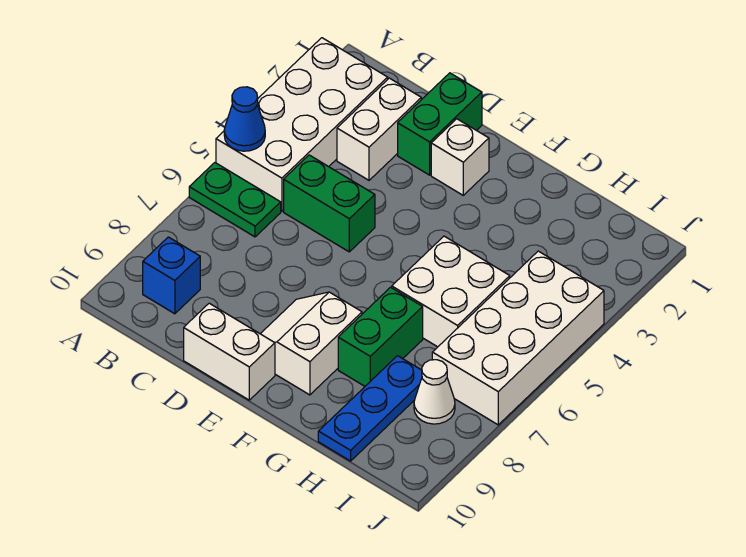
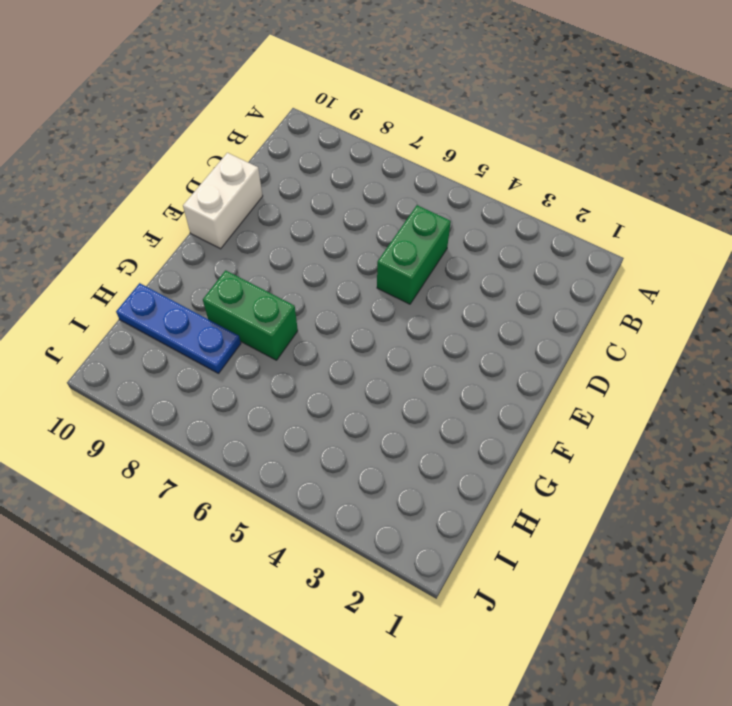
none -> white brick A2:B5 level 1
none -> green plate A6:B6 level 1
none -> blue brick B9 level 1

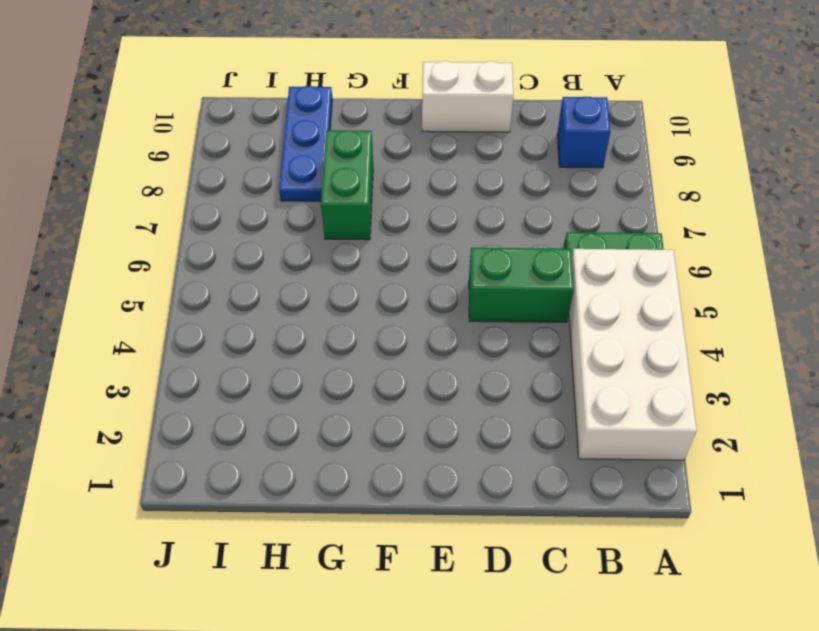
none -> white brick C2:C3 level 1
none -> green brick D1:D2 level 1
none -> white brick E2 level 1

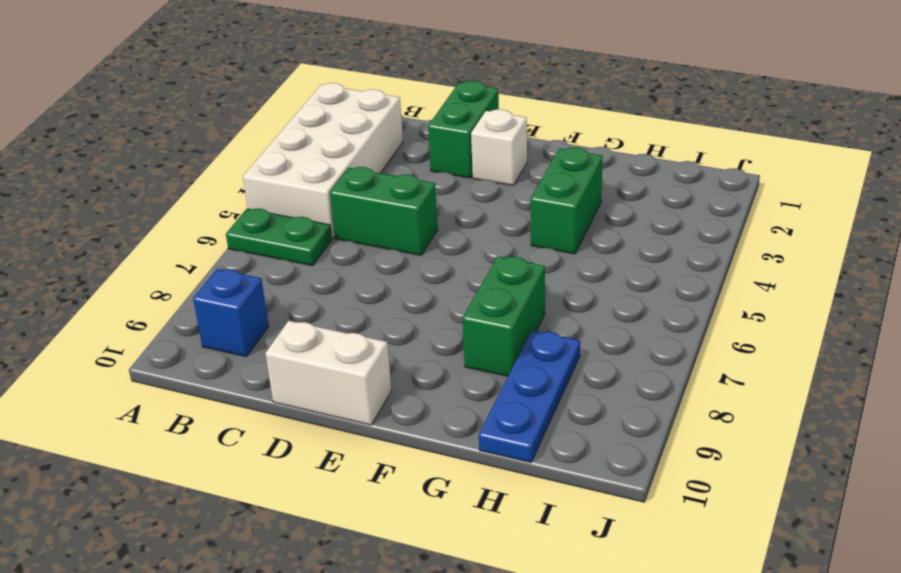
green brick G3:G4 level 1 -> none
none -> white brick C2:C3 level 1
none -> white slope E8:F9 level 1 top F
none -> white brick G5:H6 level 1

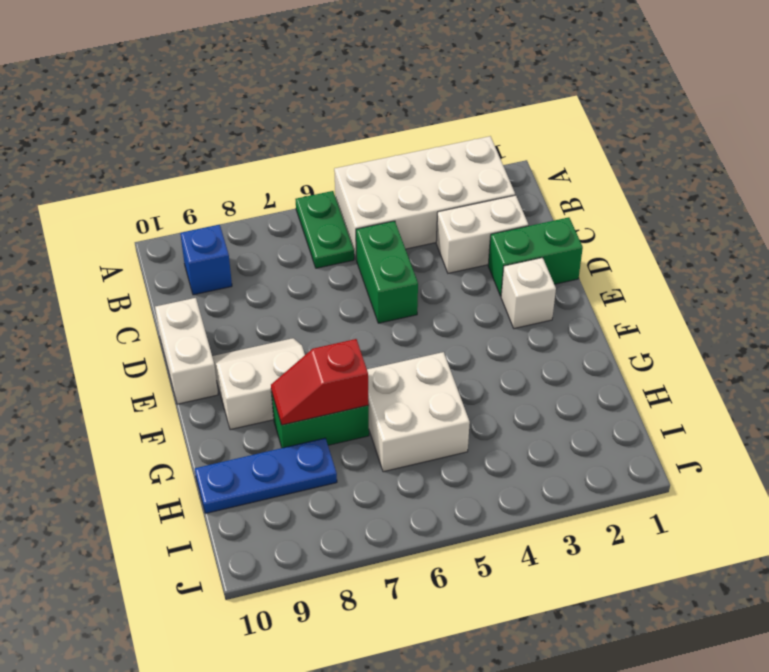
red slope G7:G8 level 2 top 7 -> none
none -> white brick I4:J7 level 1
none -> white cone I8 level 1
none -> blue cone A5 level 2

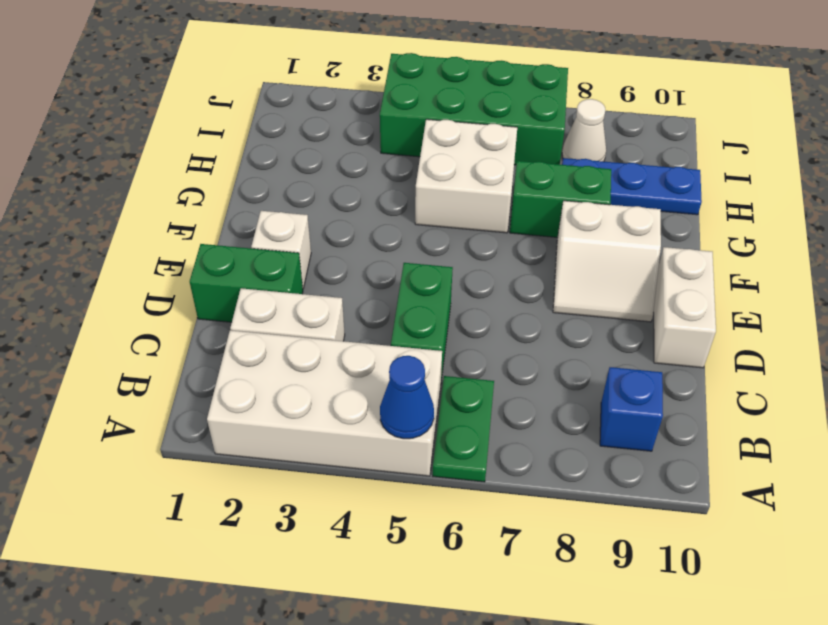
green brick I4:J7 level 1 -> white brick I4:J7 level 1

